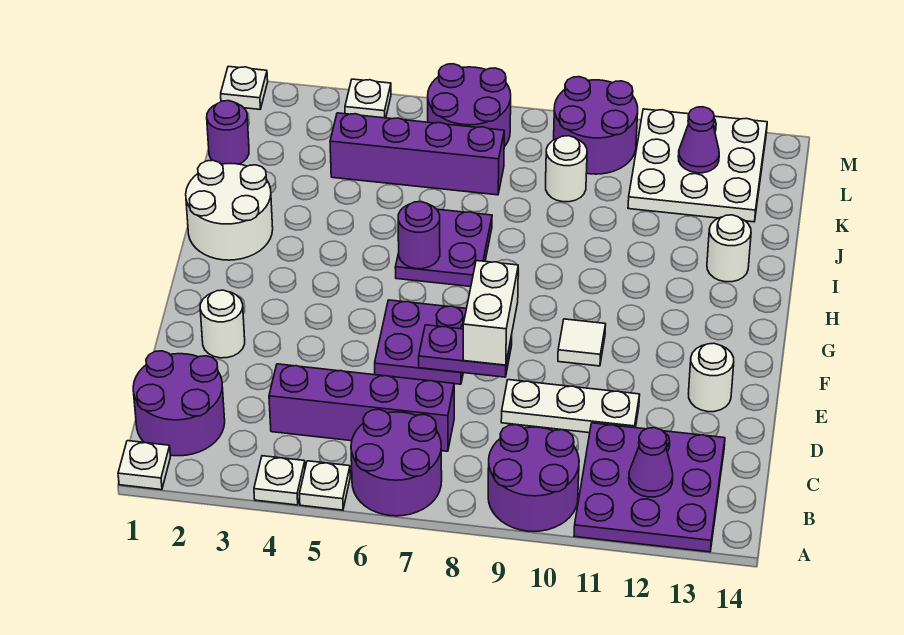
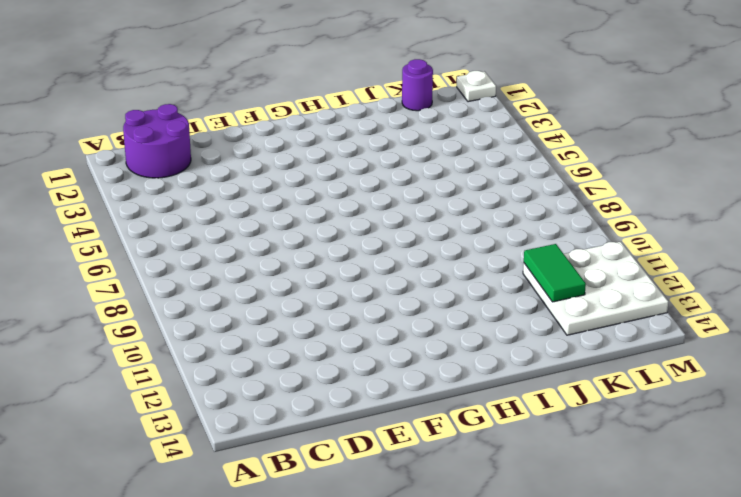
green tile K11:K12 level 2 -> none
none -> white plate A1 level 1
none -> white plate A4 level 1
none -> white plate A5 level 1

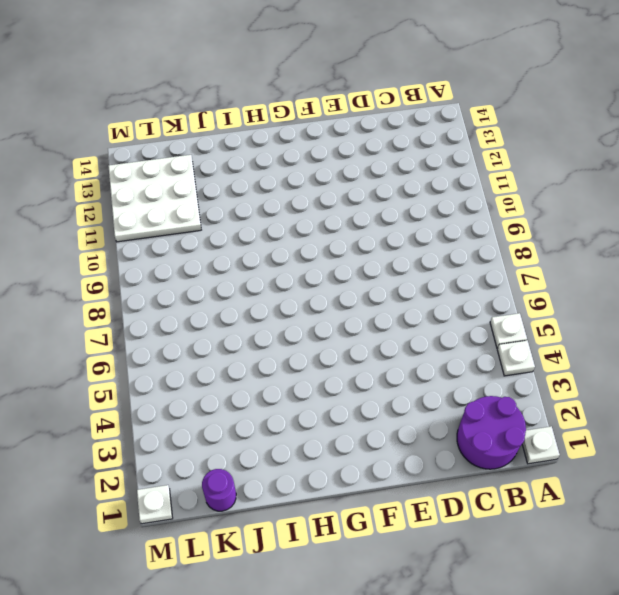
none -> purple round brick A6:B7 level 1
none -> purple round brick A9:B10 level 1
none -> purple plate A11:C13 level 1

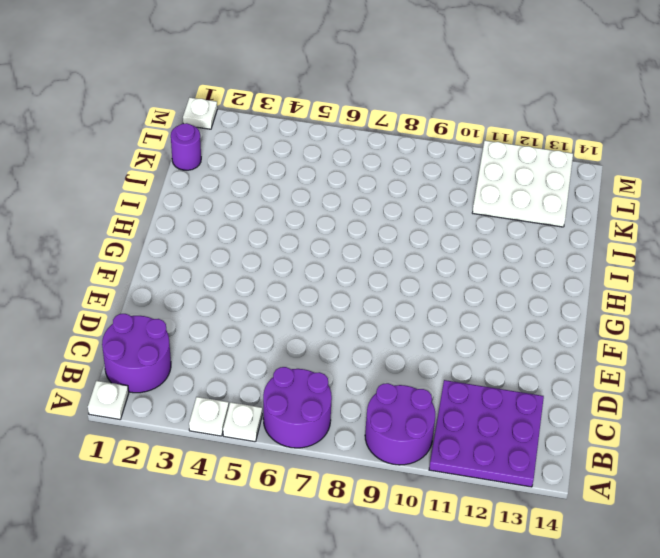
none -> purple brick C4:C7 level 1
none -> white plate D9:D11 level 1
none -> white round brick E2 level 1

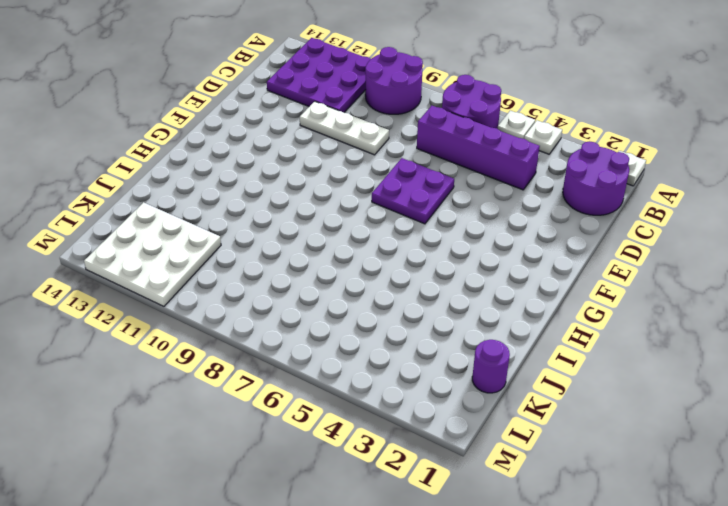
none -> white round brick E2 level 1
none -> white round brick E13 level 1
none -> white tile F10 level 1

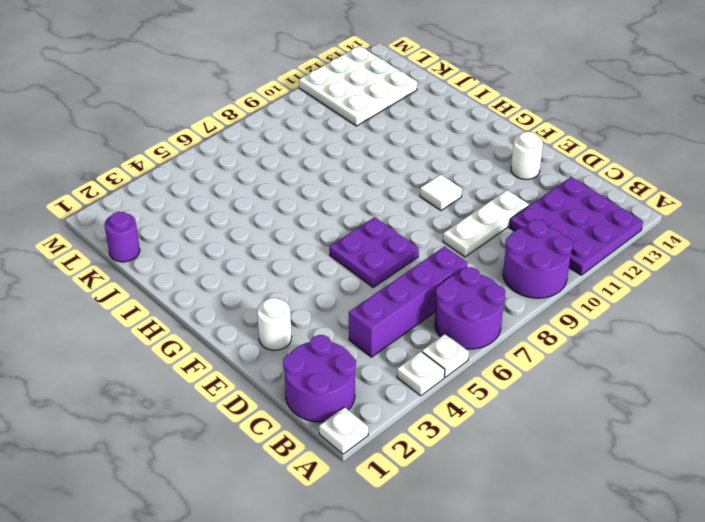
none -> white round brick H1:I2 level 1
none -> purple plate H6:I7 level 1
none -> white round brick I13 level 1

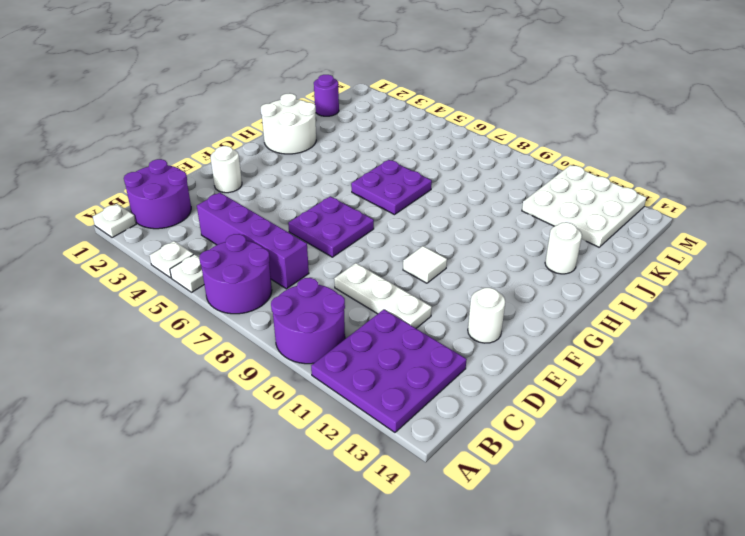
none -> purple brick K4:K7 level 1
none -> white round brick K9 level 1
none -> purple round brick L6:M7 level 1

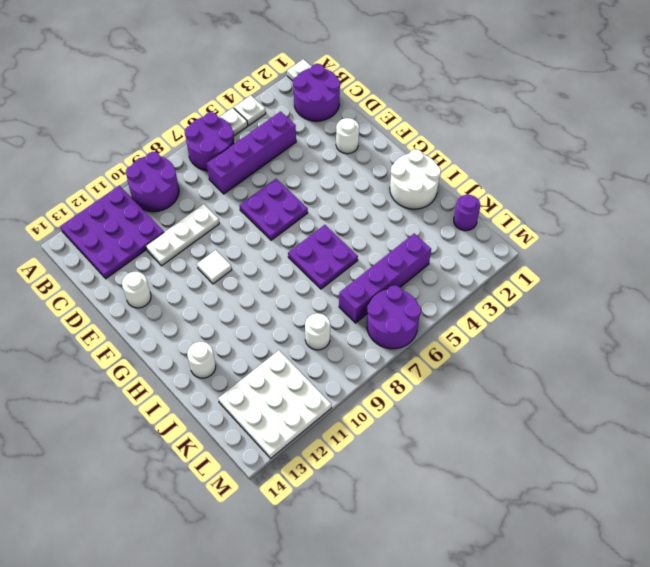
none -> purple round brick L9:M10 level 1
none -> white plate M1 level 1
none -> white plate M4 level 1

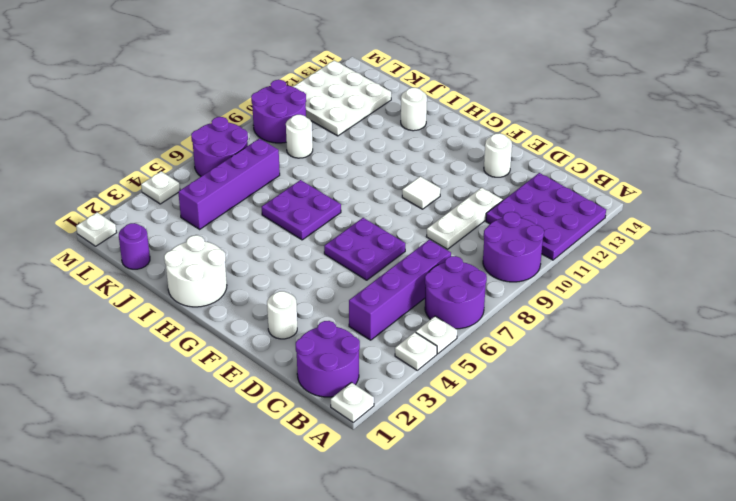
none -> purple cone B12 level 2
none -> purple plate E7:E8 level 2
none -> purple round brick H6 level 2

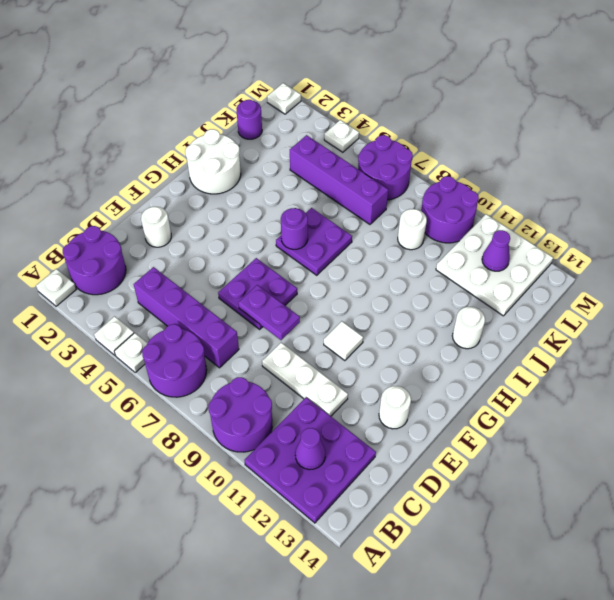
none -> white brick E8:F8 level 3

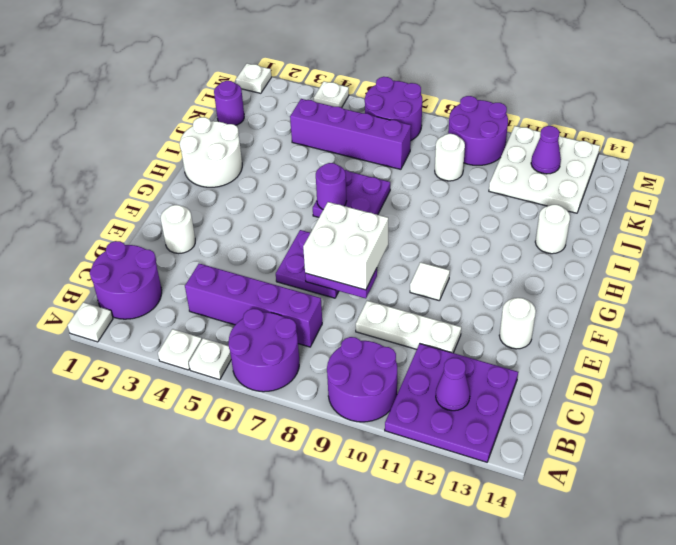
white brick E7:F8 level 3 -> white brick E8:F8 level 3

